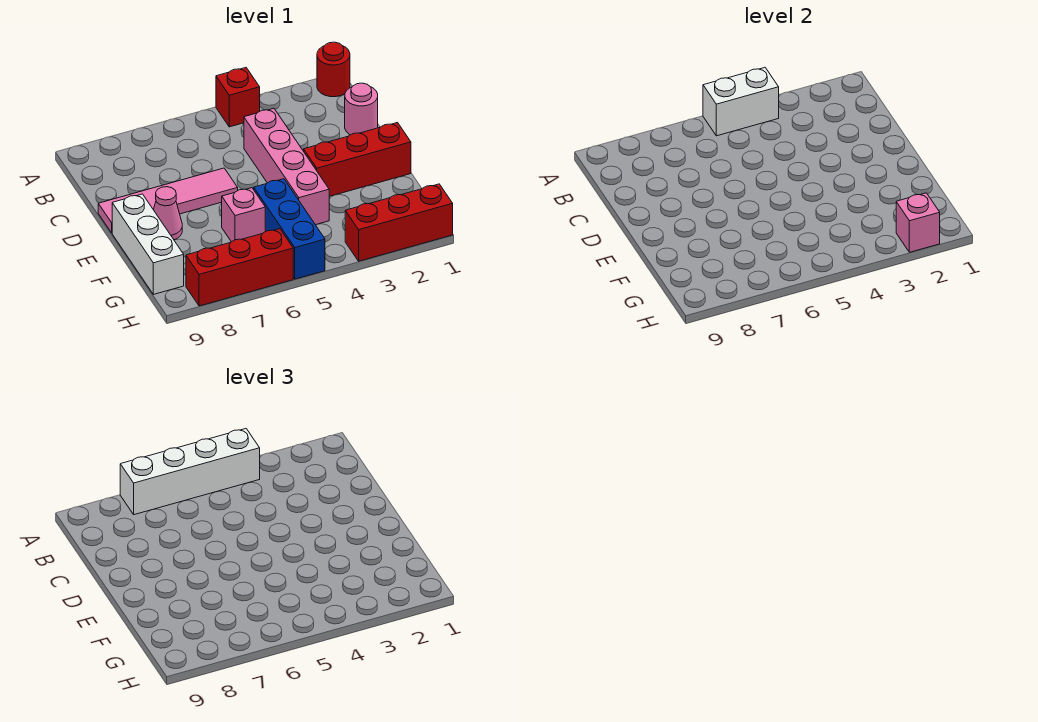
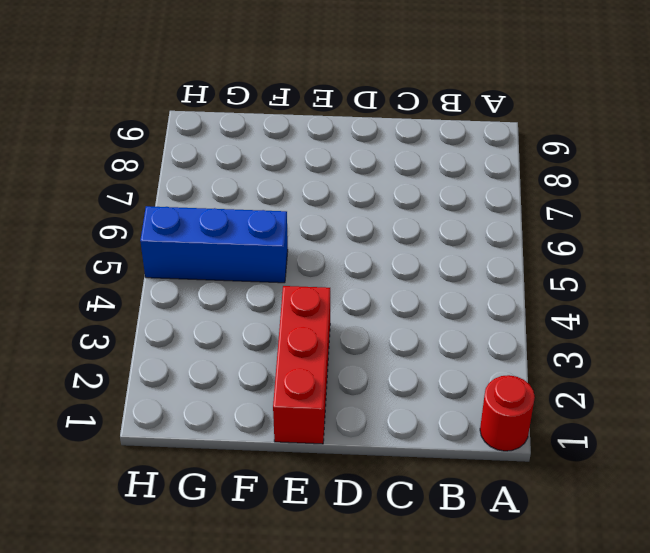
none -> red brick A4 level 1
none -> pink round brick C1 level 1
none -> pink brick C4:F4 level 1

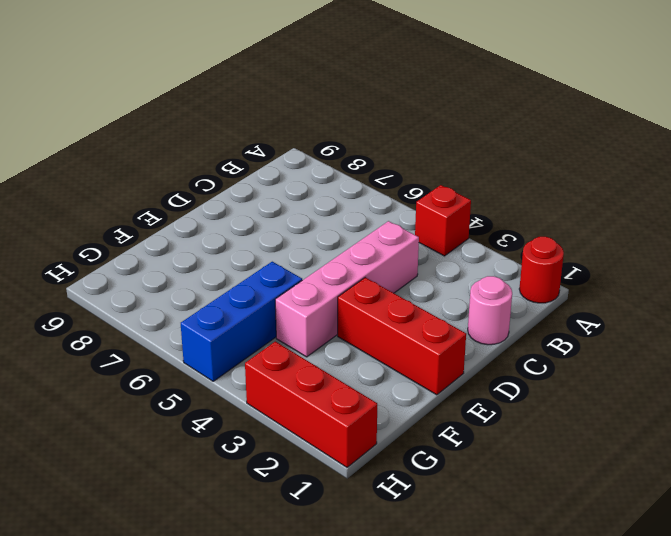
none -> pink tile D6:D9 level 1
none -> pink cone E8 level 1
none -> white brick E9:G9 level 1

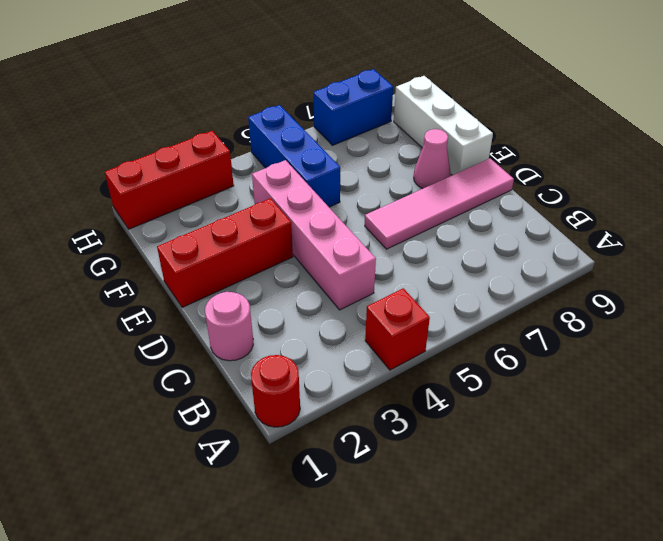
blue brick H7:H8 level 1 -> red brick H6:H8 level 1
none -> pink brick F6 level 1
none -> white brick A4:A5 level 2
none -> pink brick H2 level 2

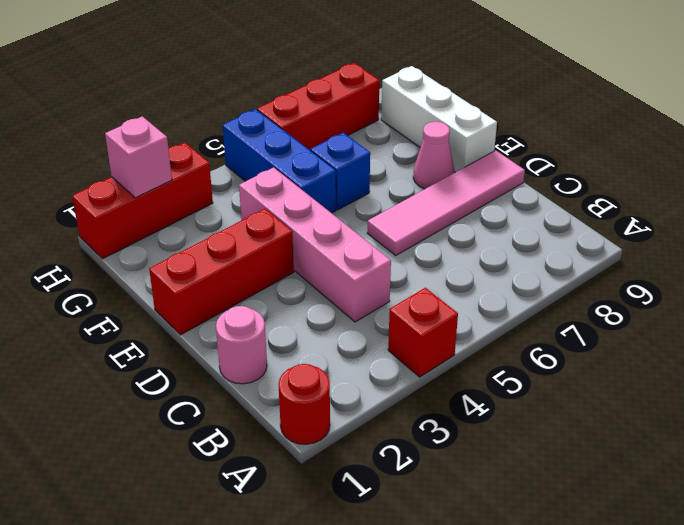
blue brick F6 level 1 -> pink brick F6 level 1
none -> white brick A4:A5 level 2
none -> white brick A4:A7 level 3

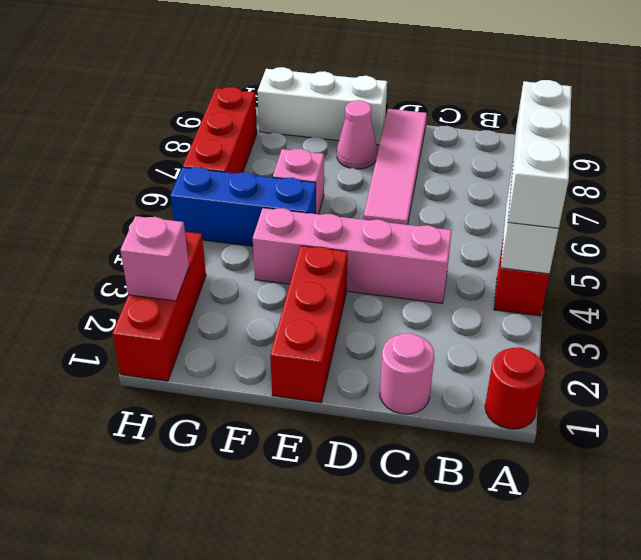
white brick A4:A6 level 3 -> white brick A4:A7 level 3

